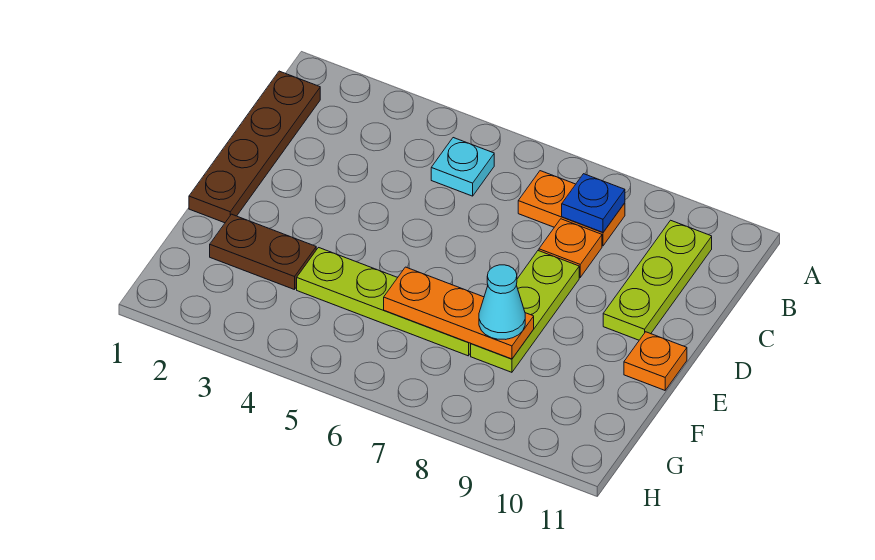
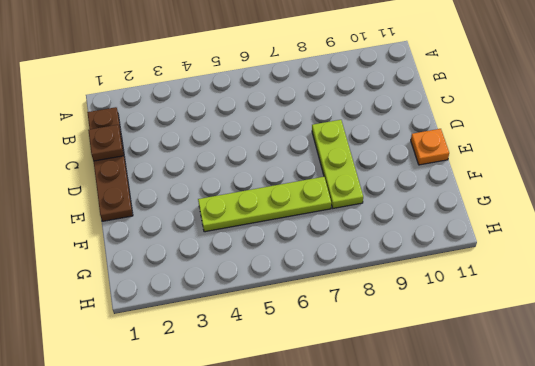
brown plate C1 level 2 -> none
none -> cyan plate B5 level 1
none -> orange plate B7:B8 level 1
none -> lime plate B10:D10 level 1

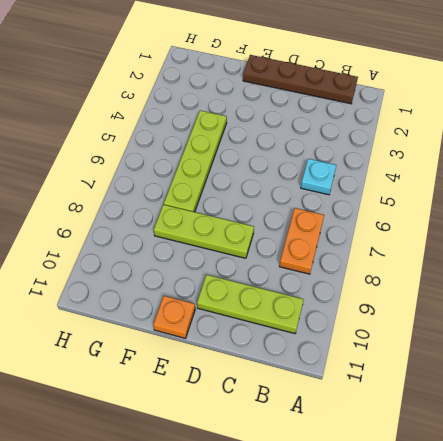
none -> orange plate C8 level 1
none -> brown plate F2:F3 level 1
none -> blue plate B8 level 2

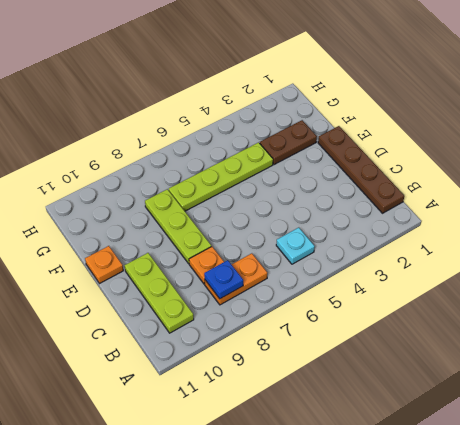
none -> orange plate F6:F8 level 2
none -> cyan cone F8 level 3

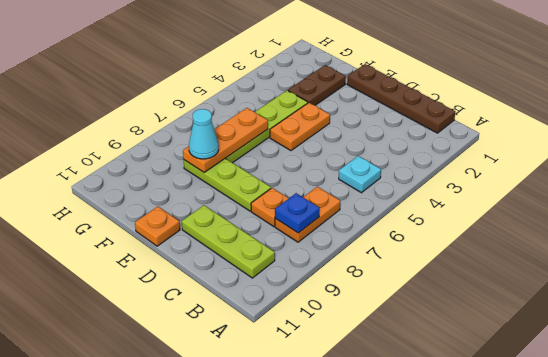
orange plate E4:E5 level 1 -> none

